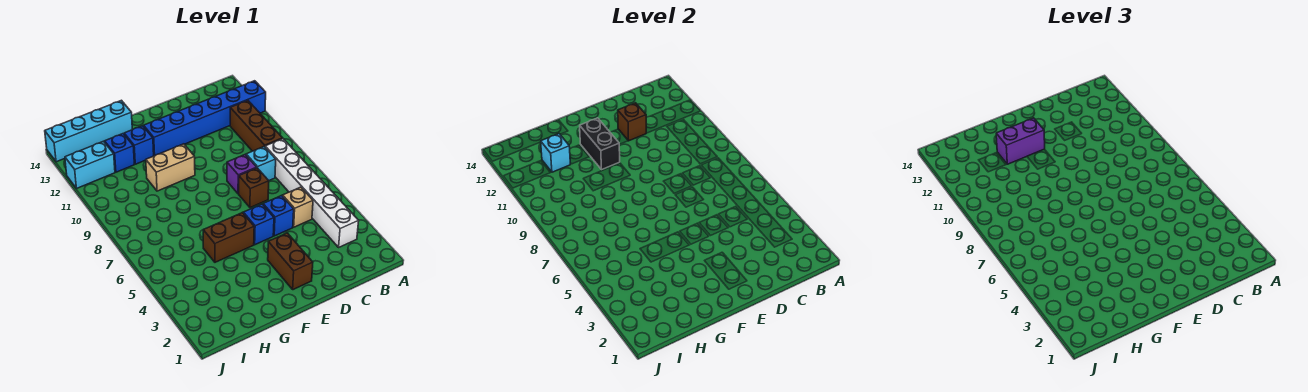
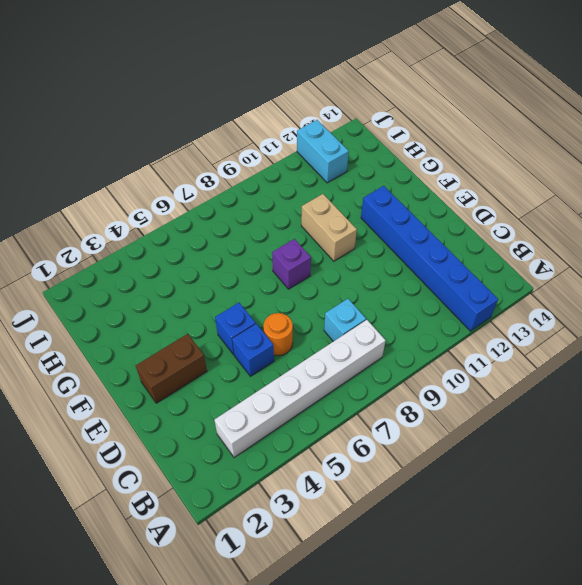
orange round brick D6 level 1 -> none
purple brick F8 level 1 -> purple brick D8 level 1
none -> brown brick B9:B11 level 1
none -> tan brick C5 level 1
none -> brown brick D7 level 1

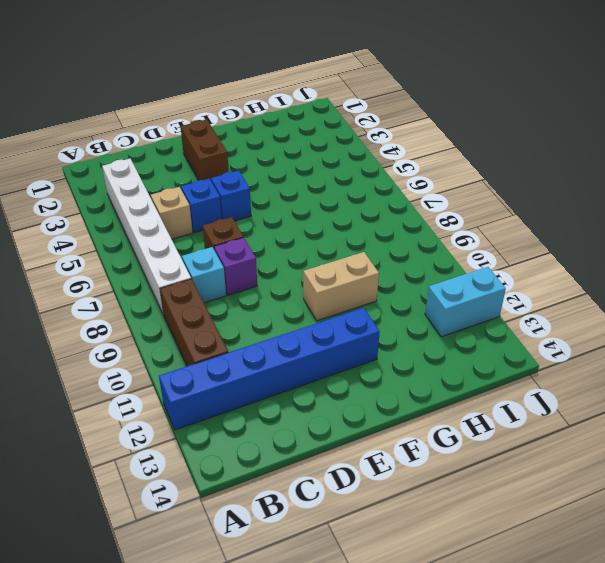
none -> brown brick F5:G5 level 1
none -> blue brick G12 level 1
none -> cyan brick G14:J14 level 1

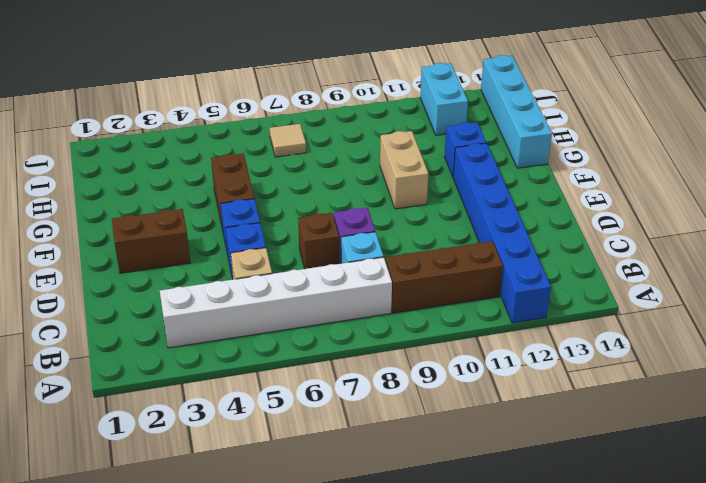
tan tile I7 level 1 -> none
none -> blue brick H12 level 1
none -> brown brick D12 level 2
none -> black brick F11:F12 level 2

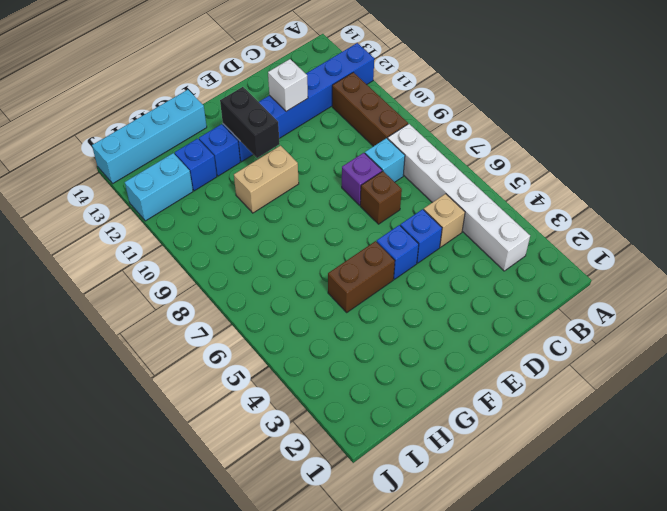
white brick D12 level 2 -> brown brick D12 level 2
none -> brown brick E2:E3 level 1
none -> cyan brick H12 level 2
none -> purple brick F12:G12 level 3

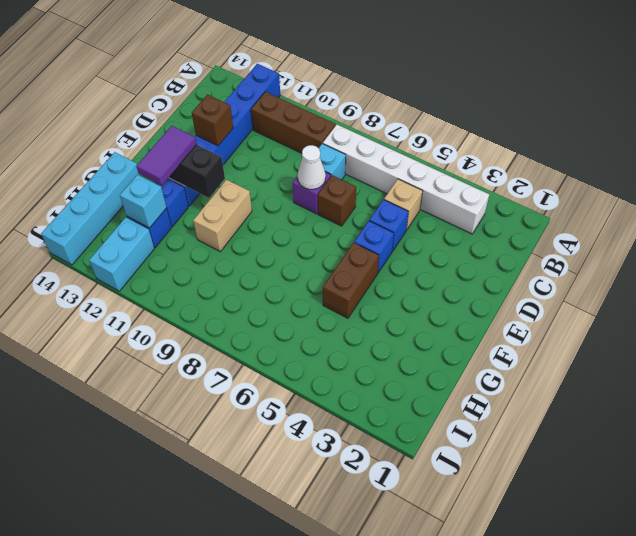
white cone D8 level 2 -> none
purple tile F12:G12 level 3 -> purple brick F12:G12 level 3
none -> brown brick E2:E3 level 1

